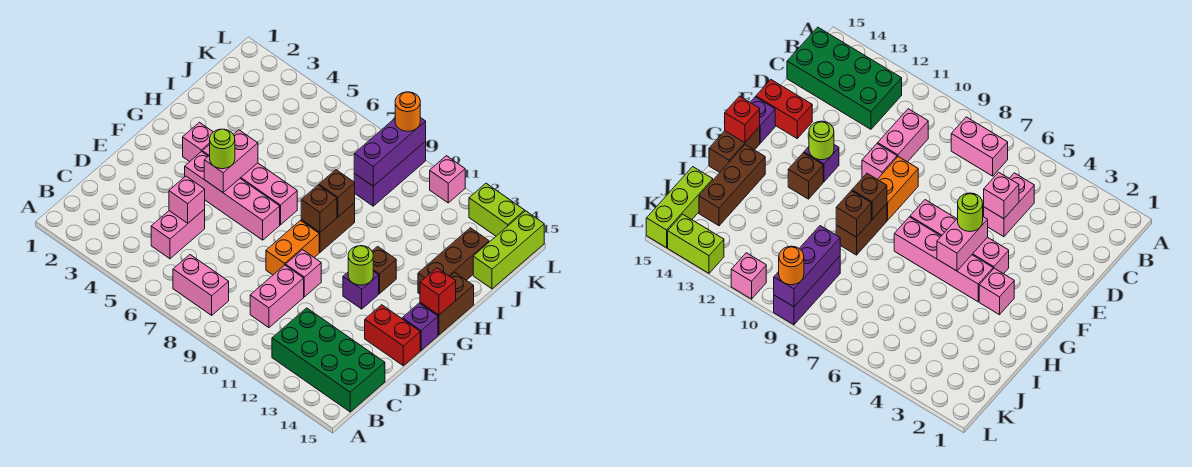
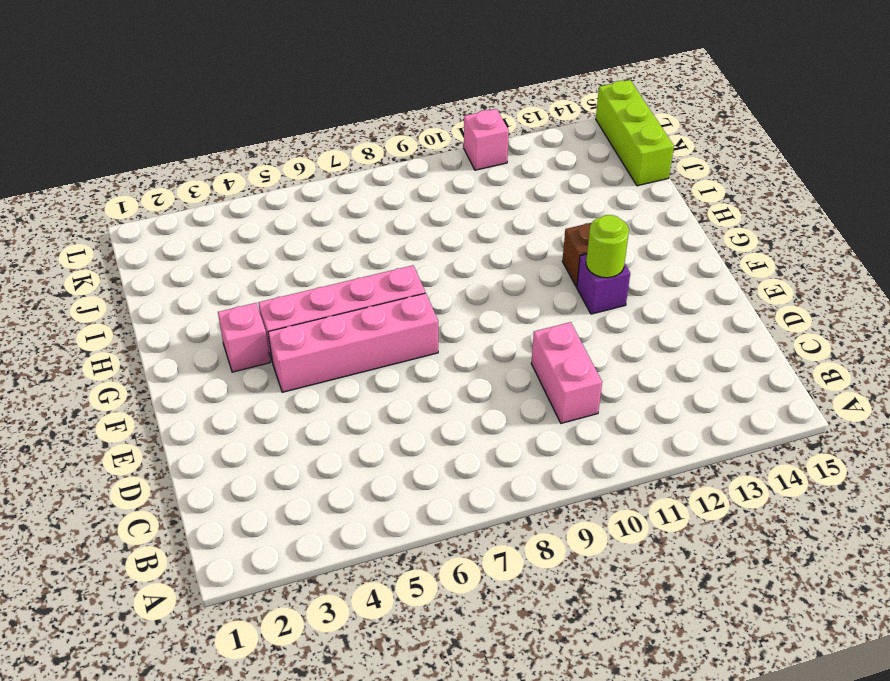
none -> pink brick B7:B8 level 1
none -> green brick B12:C15 level 1
none -> pink brick C5:D5 level 1

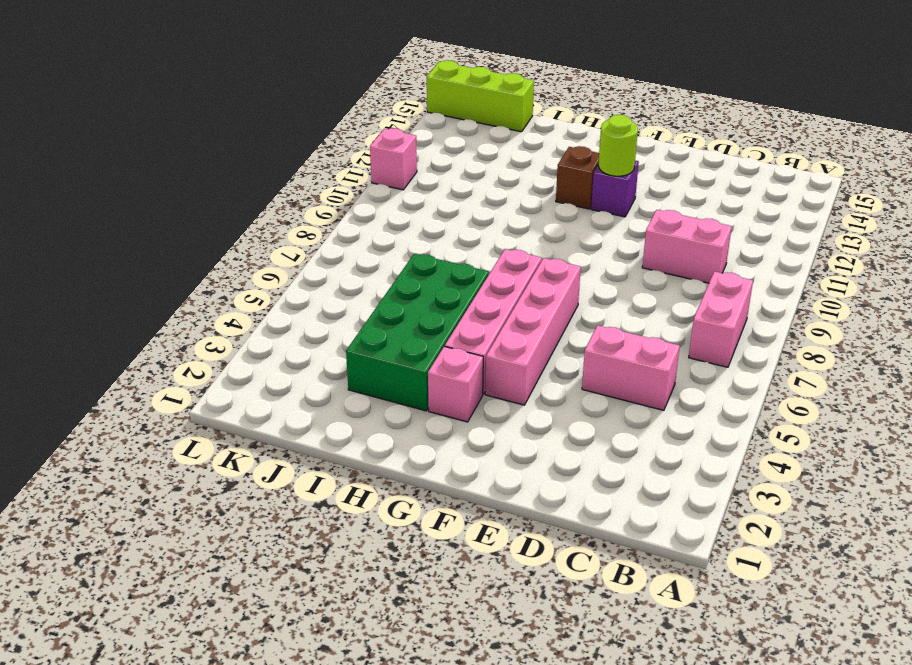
green brick H3:I6 level 1 -> green brick B12:C15 level 1
none -> orange brick E9:F9 level 1
none -> pink brick E10 level 1
none -> red brick E14:E15 level 1

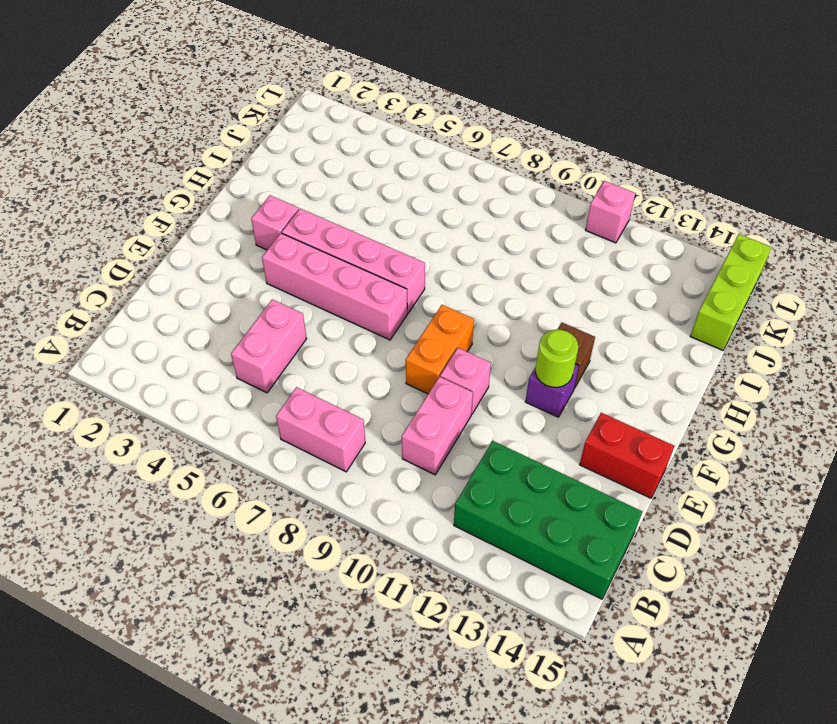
none -> purple brick F15 level 1
none -> brown brick G9:H9 level 1
none -> brown brick G15:H15 level 1

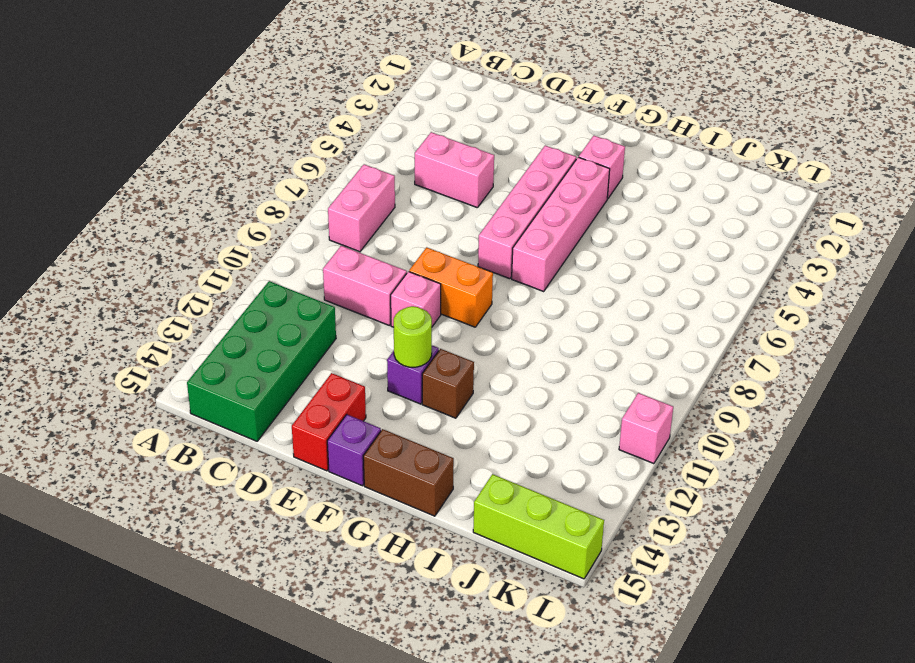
none -> brown brick G9:H9 level 1
none -> brown brick H14:J14 level 1
none -> purple brick J9:L9 level 1

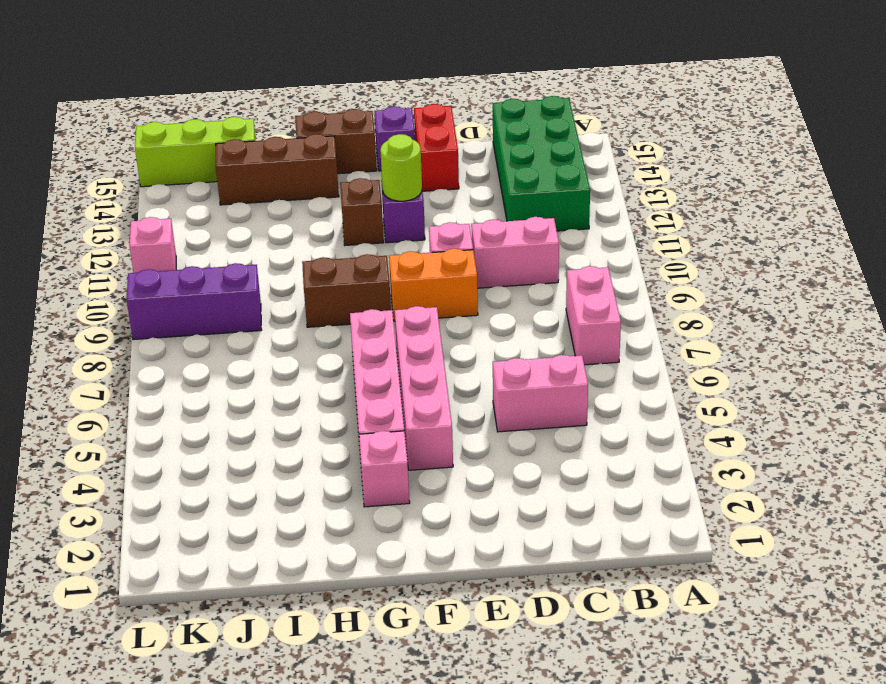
none -> lime brick L13:L14 level 1
none -> pink brick D5 level 2
none -> pink brick F5:G5 level 2

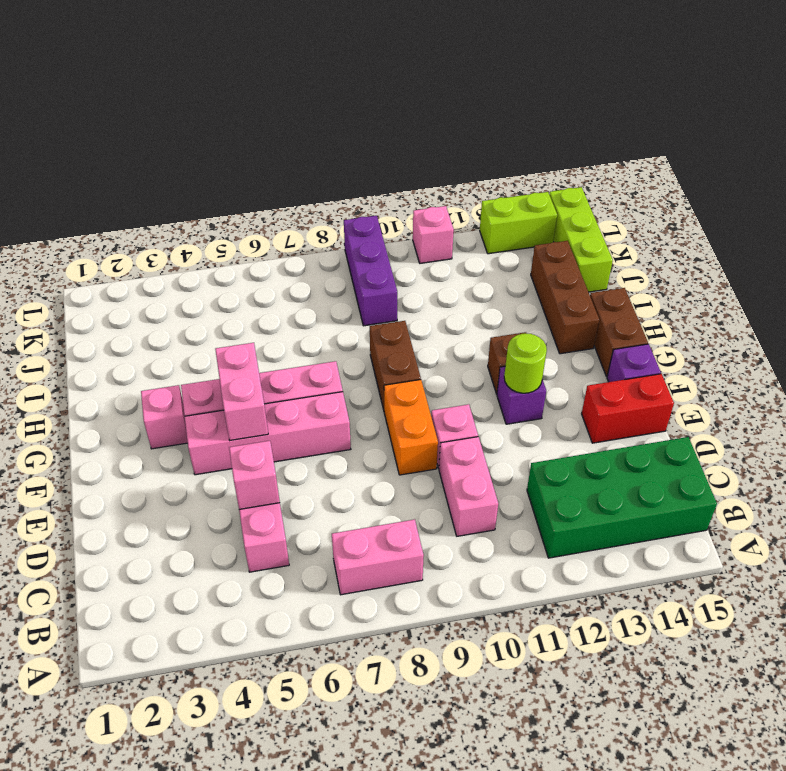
none -> brown brick G9 level 2
none -> red brick G15 level 2
none -> brown brick H9 level 2

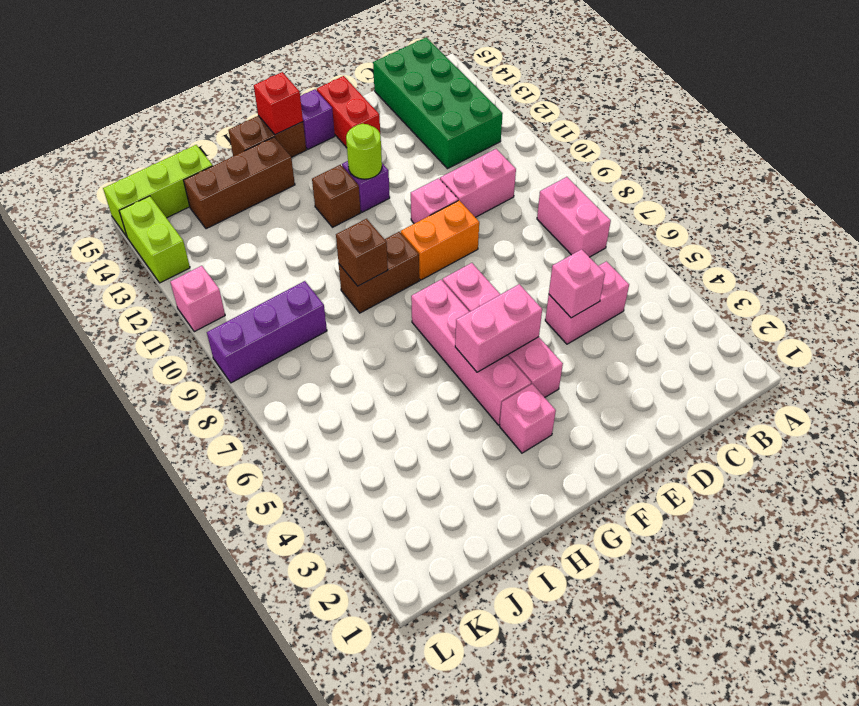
none -> brown brick G9 level 2
none -> purple brick J9:L9 level 2
none -> lime round brick F5 level 3

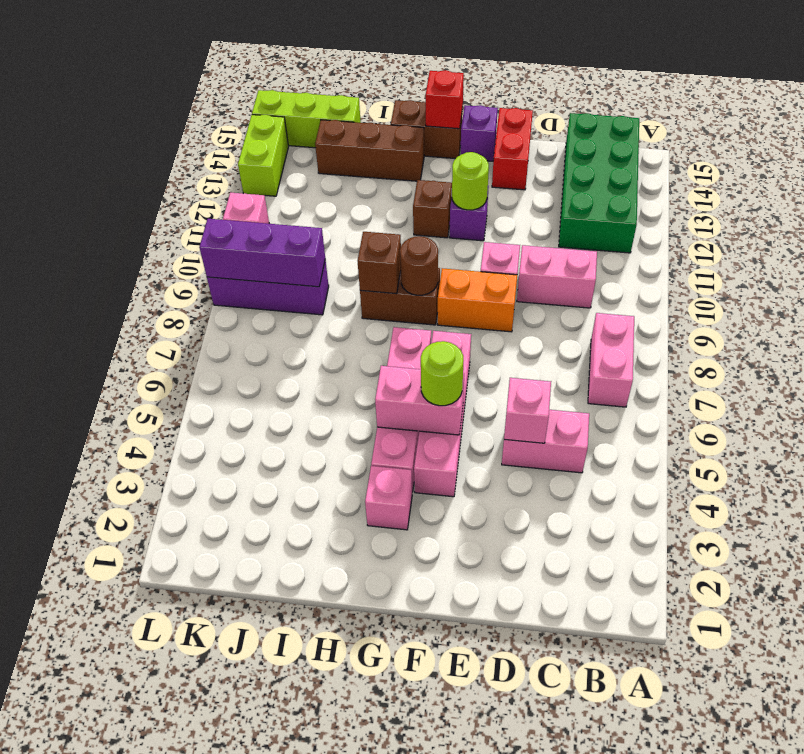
brown round brick G9 level 2 -> brown brick G9 level 2
none -> orange round brick L9 level 3

